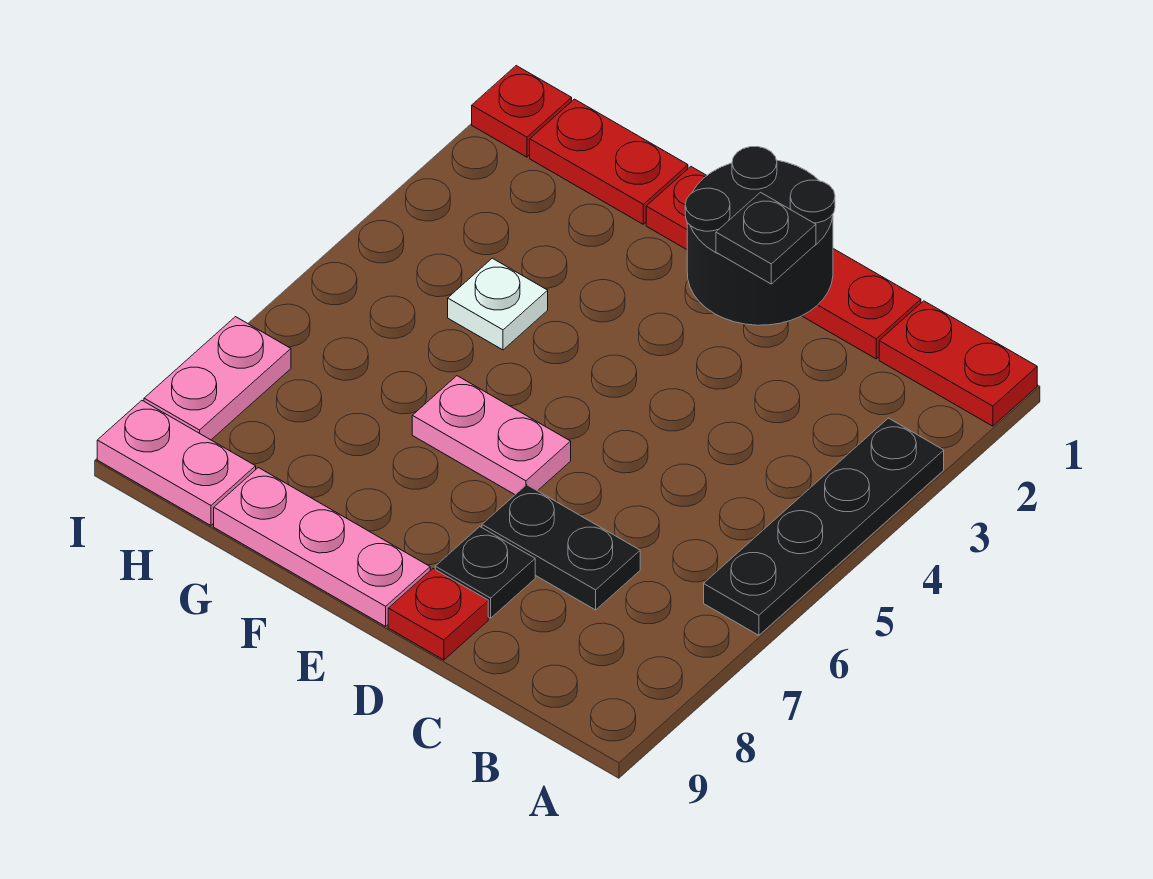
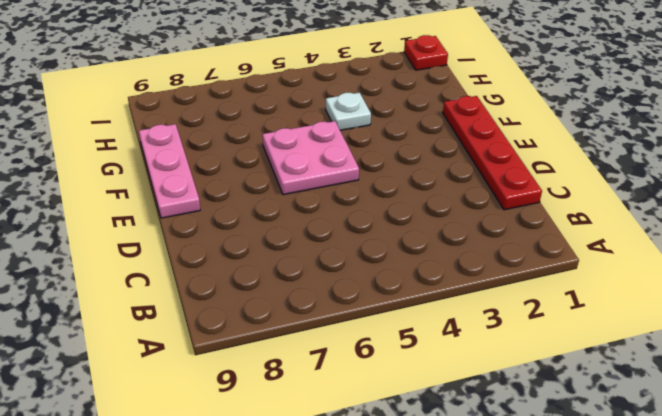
pink plate E5:F6 level 1 -> pink plate E6:F6 level 1
none -> red plate A1:B1 level 1
none -> black plate A3:A6 level 1
none -> black plate C7:D7 level 1

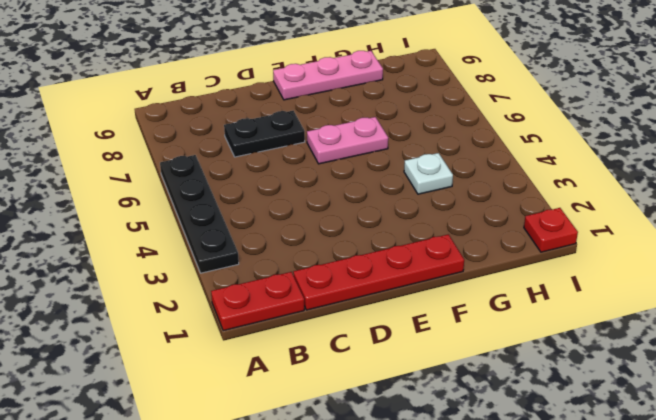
none -> black plate D8 level 1
none -> red plate D9 level 1
none -> red plate G1:H1 level 1

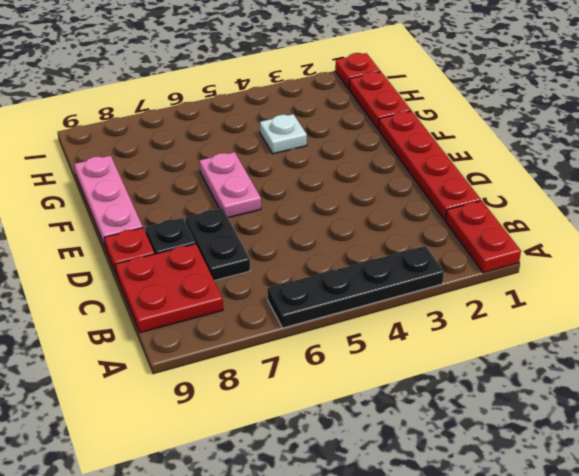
red plate B8:C9 level 1 -> none
none -> pink plate H9:I9 level 1
none -> pink plate I7:I8 level 1
none -> black round brick D1:E2 level 2

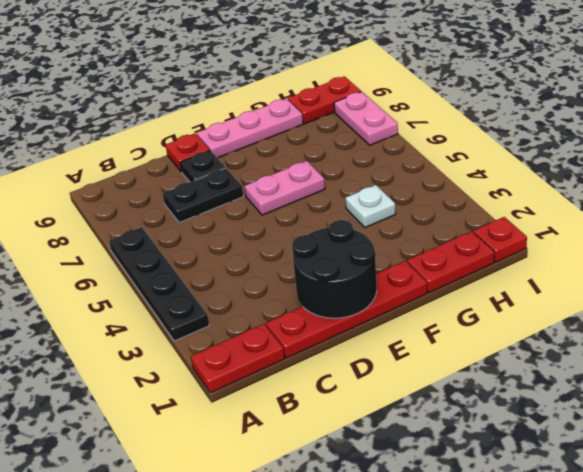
red plate H9:I9 level 1 -> pink plate H9:I9 level 1
none -> black plate D2 level 3

